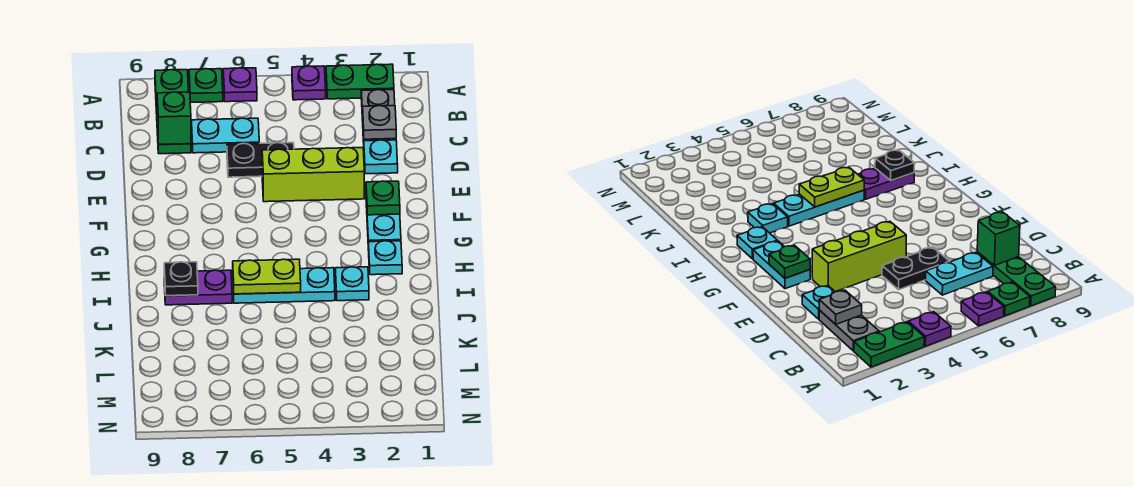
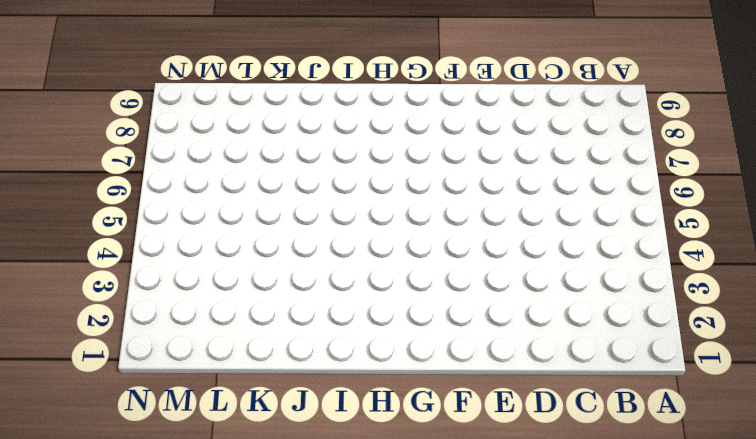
none -> green plate A2:A3 level 1
none -> purple plate A4 level 1
none -> purple plate A6 level 1

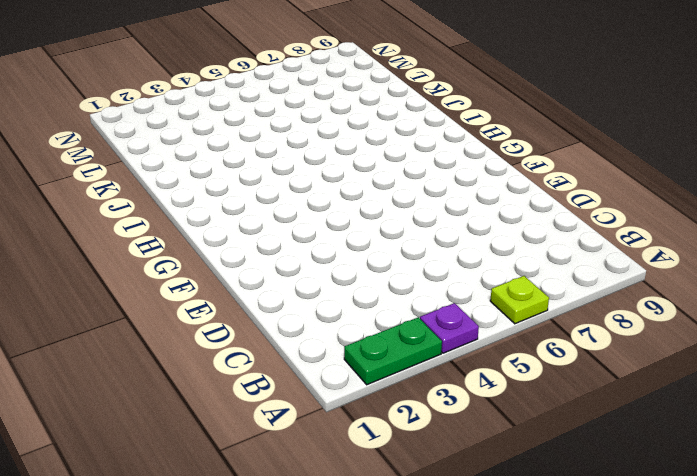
lime plate A6 level 1 -> purple plate A6 level 1
none -> green plate A7 level 1
none -> green plate A8:C8 level 1
none -> grey plate B2:C2 level 1

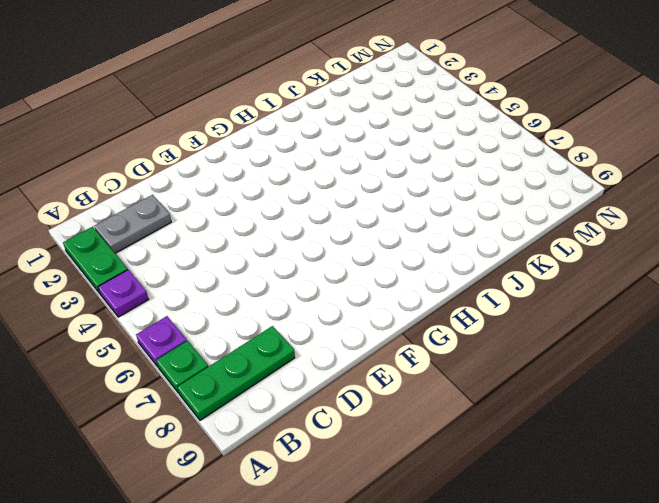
none -> cyan plate C6:C7 level 1
none -> cyan plate D2 level 1
none -> black plate D5:D6 level 1

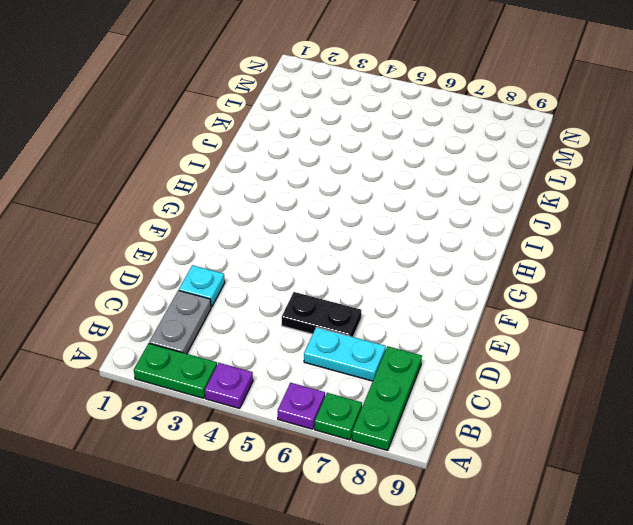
none -> lime brick E3:E5 level 1
none -> cyan plate F2:G2 level 1
none -> cyan plate H2 level 1

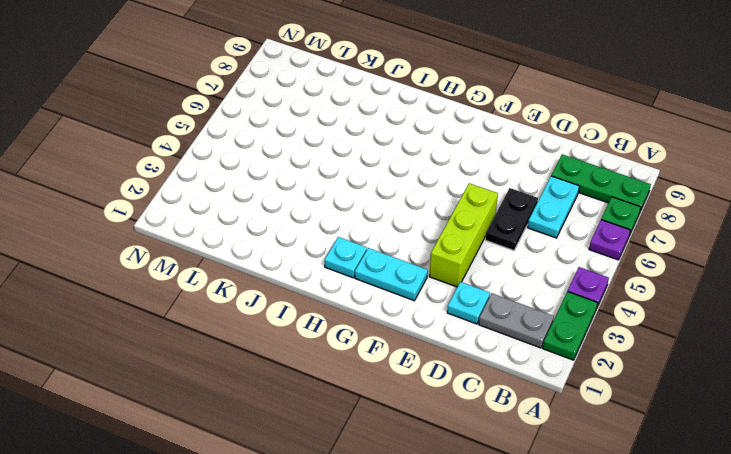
none -> cyan plate I3 level 1
none -> cyan plate I4:I6 level 1
none -> purple plate I7:I8 level 1

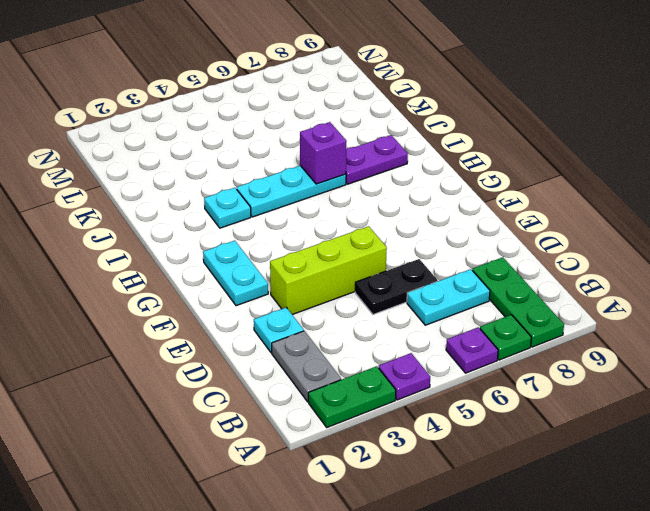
purple brick I6 level 2 -> lime plate I5:I6 level 2
none -> cyan plate H2 level 1
none -> grey plate C2 level 2
none -> green brick C8 level 2

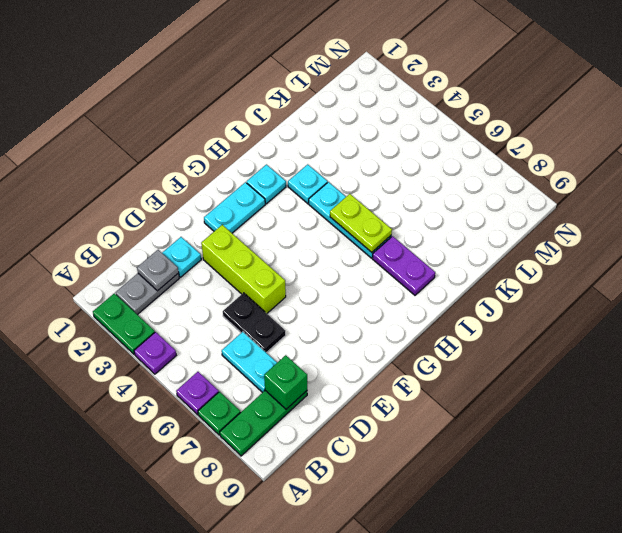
none -> green plate F2 level 2
none -> black plate I8 level 2

